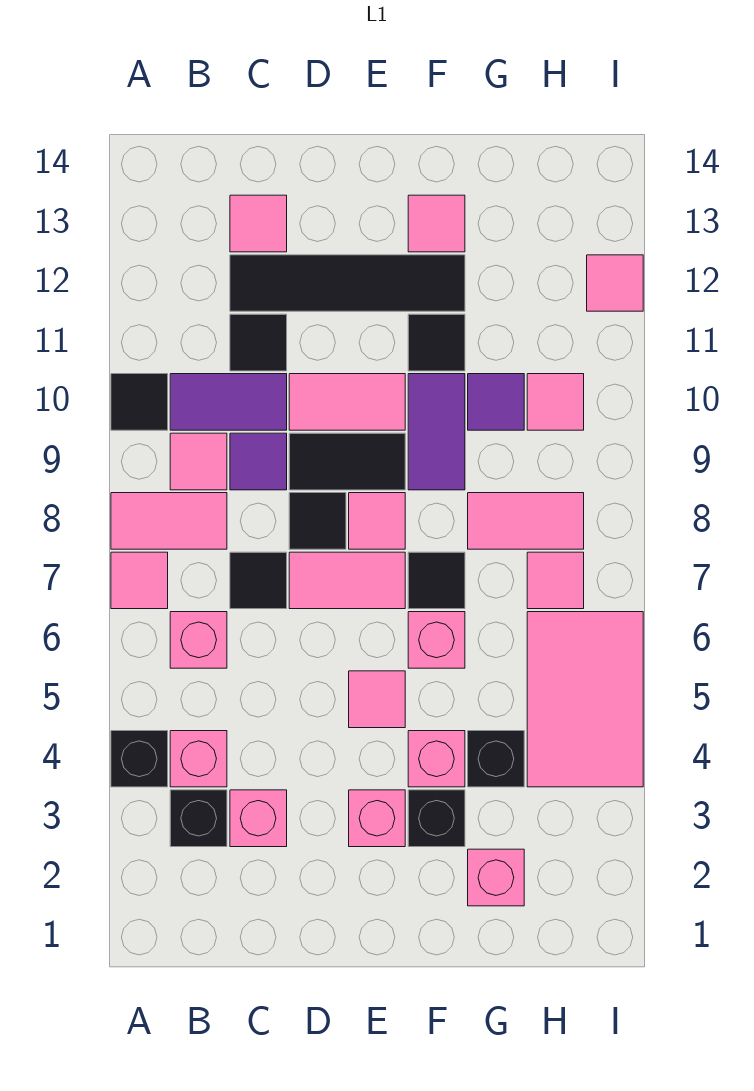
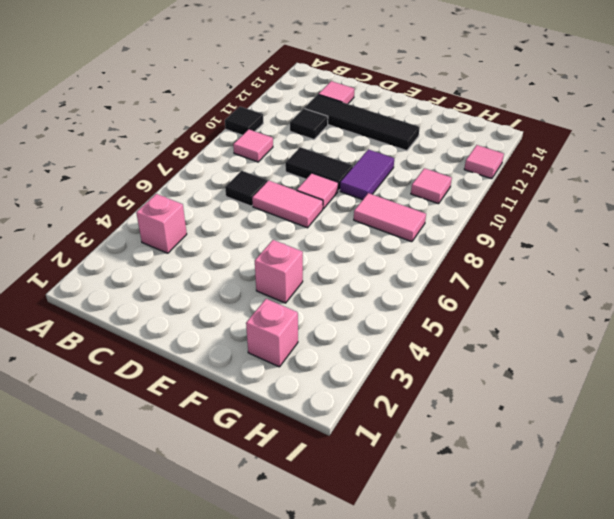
none -> black brick A4 level 1
none -> pink tile A7 level 1
none -> pink tile A8:B8 level 1
none -> black brick B3 level 1

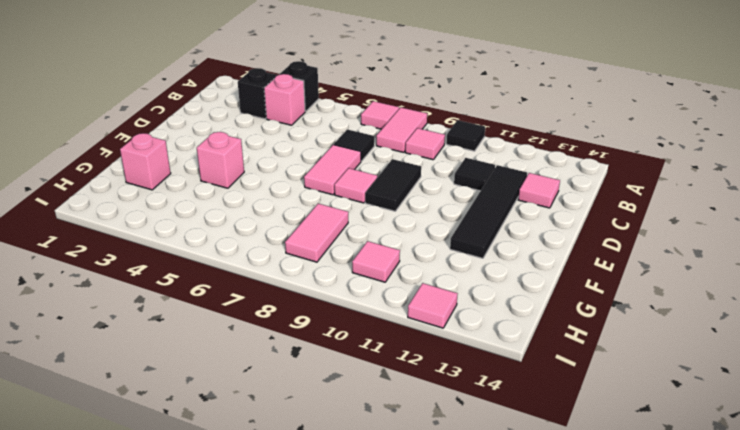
none -> pink brick B6 level 1
none -> purple tile B10:C10 level 1
none -> pink brick C3 level 1
none -> purple tile C9 level 1

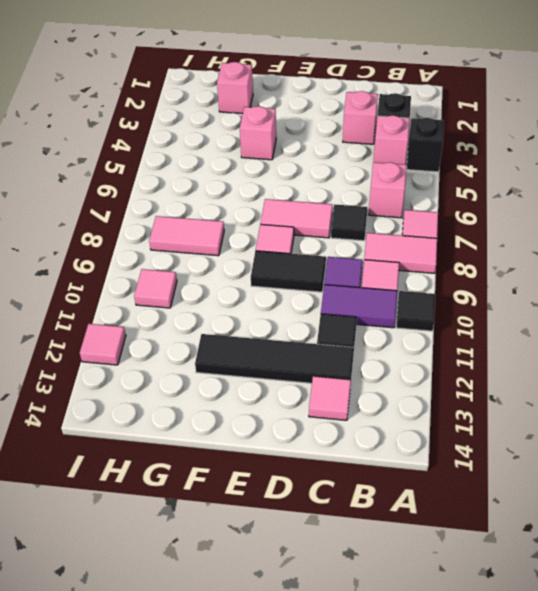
none -> black tile D8 level 1
none -> pink tile D10:E10 level 1
none -> pink brick E3 level 1
none -> pink tile E5 level 1

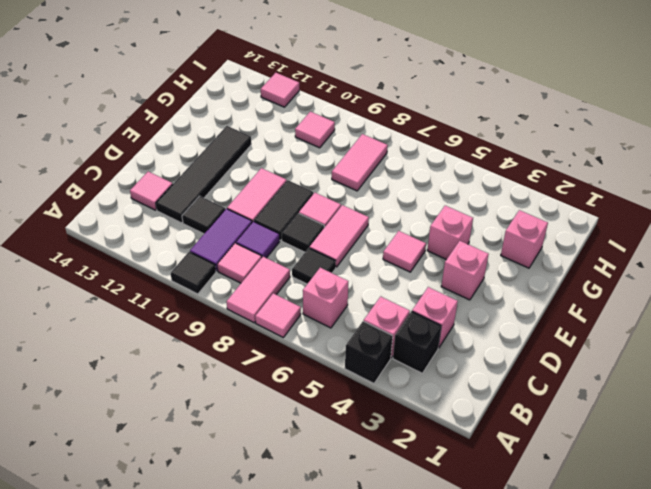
none -> black brick F3 level 1
none -> pink brick F6 level 1
none -> black tile F7 level 1
none -> purple tile F9:F10 level 1

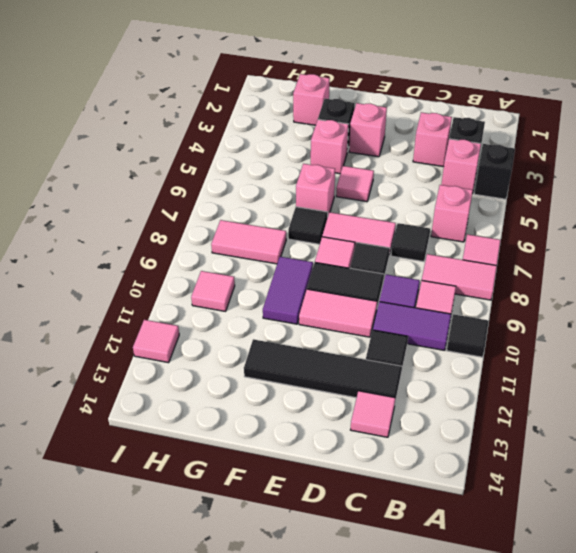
none -> black tile F11 level 1
none -> pink tile F13 level 1
none -> black brick G4 level 1
none -> purple tile G10 level 1

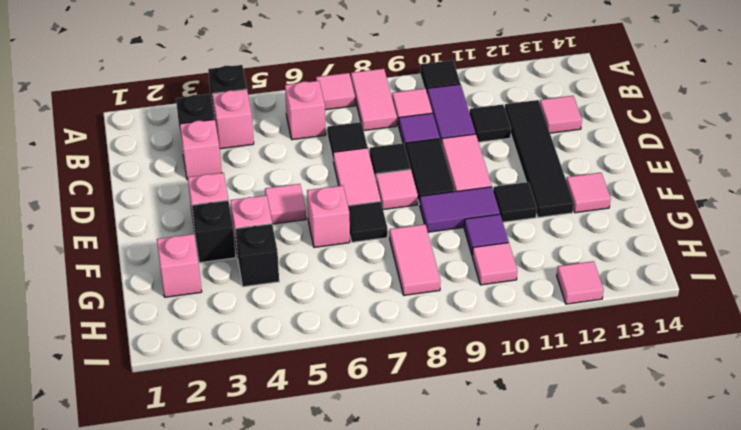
none -> pink tile H4:I6 level 1
none -> pink tile H7 level 1

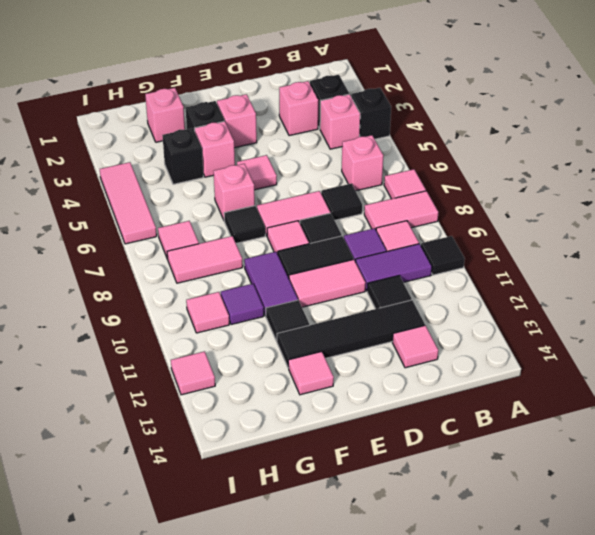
pink tile I4:I6 level 1 -> pink tile H4:I6 level 1

